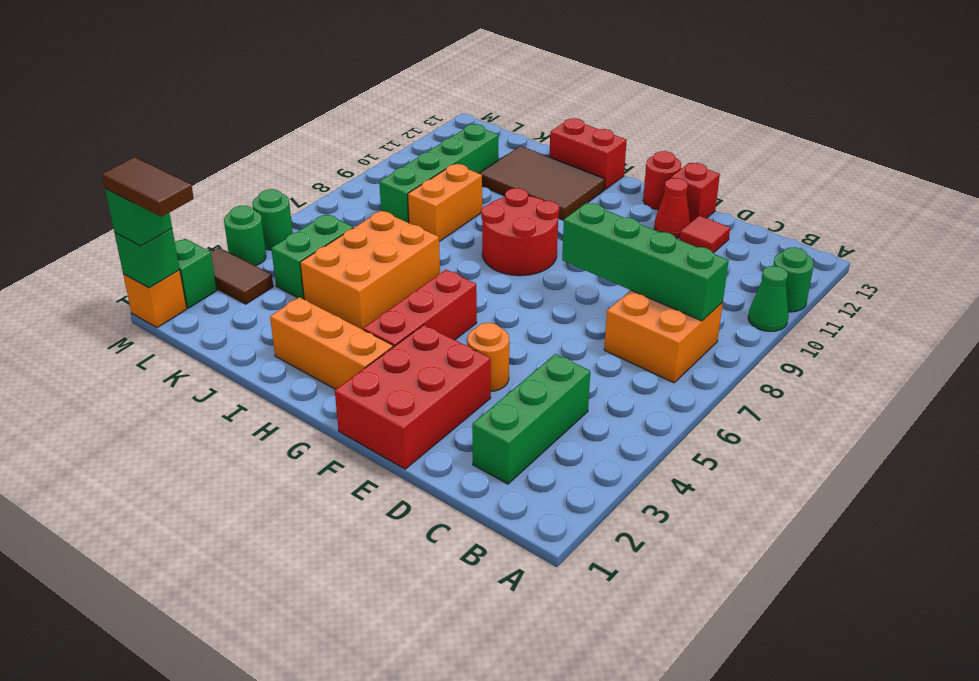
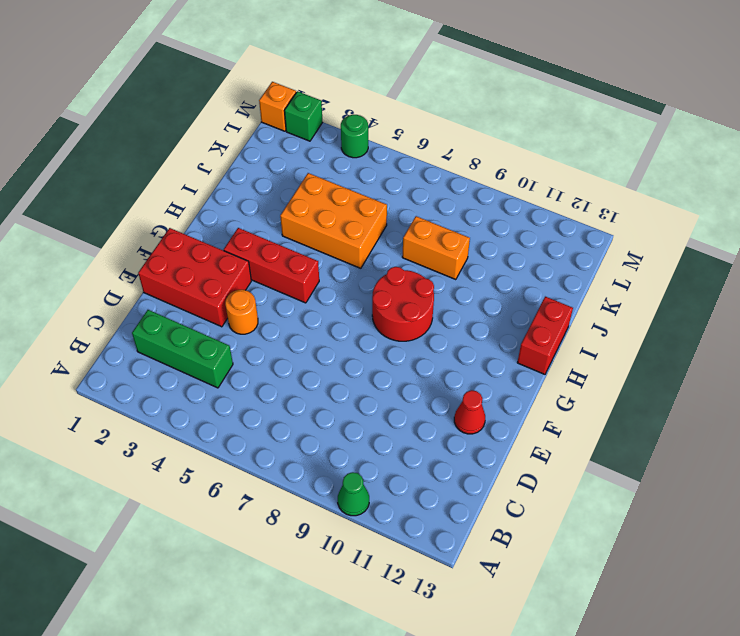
none -> green round brick A11 level 1
none -> orange brick B7:C8 level 1
none -> red tile D12 level 1

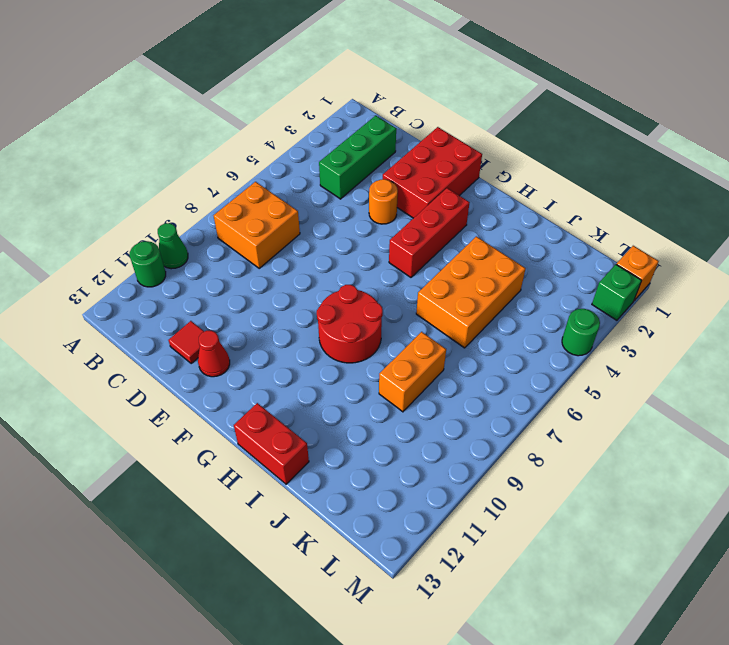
none -> red brick E13 level 1
none -> red round brick F13 level 1
none -> orange brick G2:I2 level 1

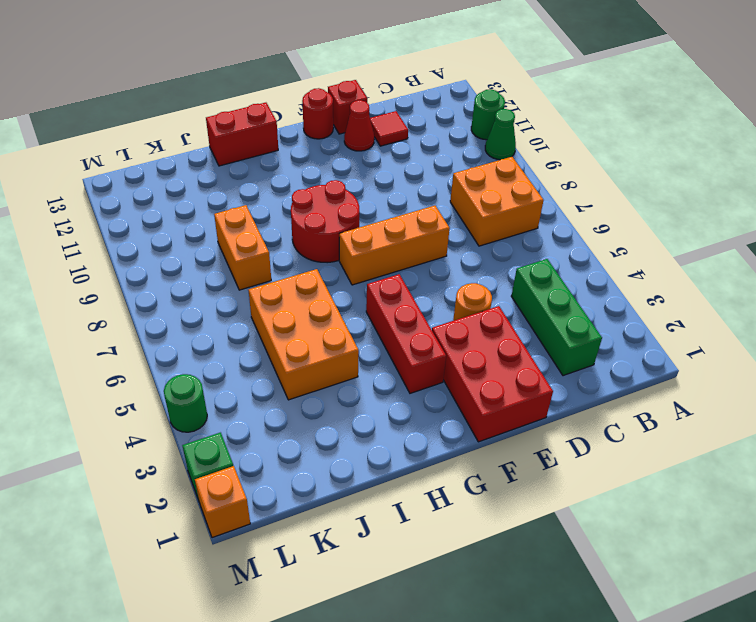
orange brick E7:G7 level 1 -> orange brick G2:I2 level 1
none -> brown tile H11:J12 level 1
none -> green brick K4:K5 level 1
none -> green brick K8:K11 level 1

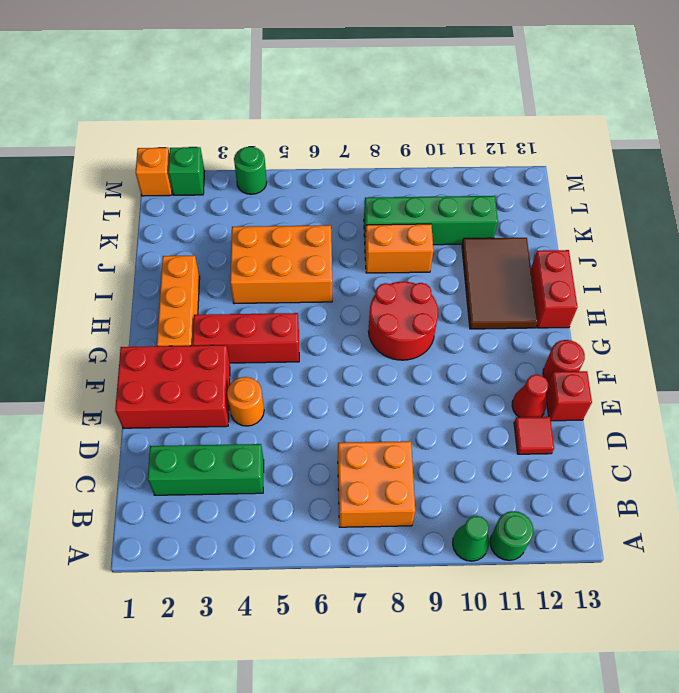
none -> green brick K4:K5 level 1
none -> brown tile L3:M3 level 1
none -> green round brick M5 level 1

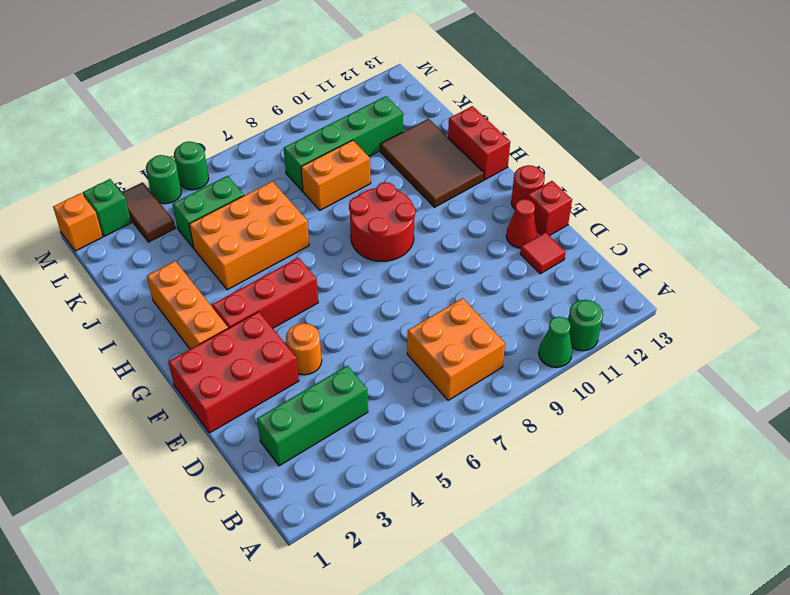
none -> green brick B8:E8 level 2
none -> green brick M1 level 2
none -> green brick M1 level 3

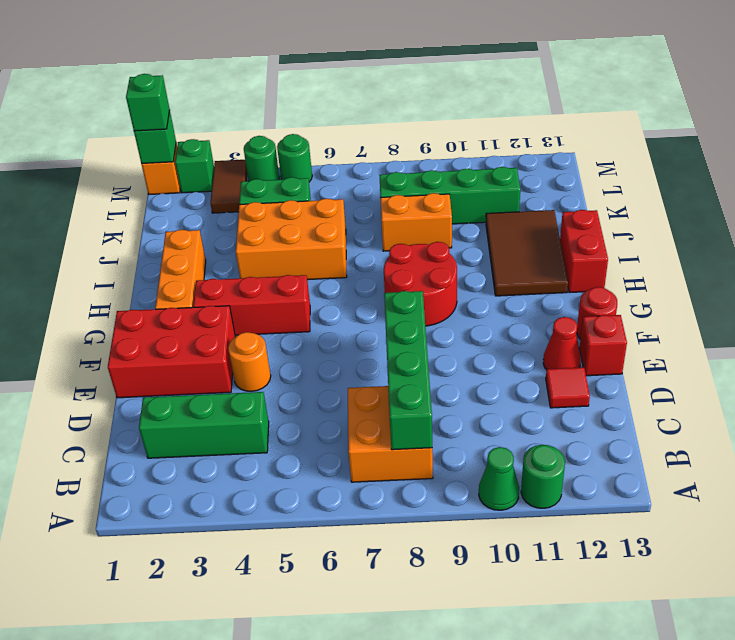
none -> brown tile L1:M1 level 4

